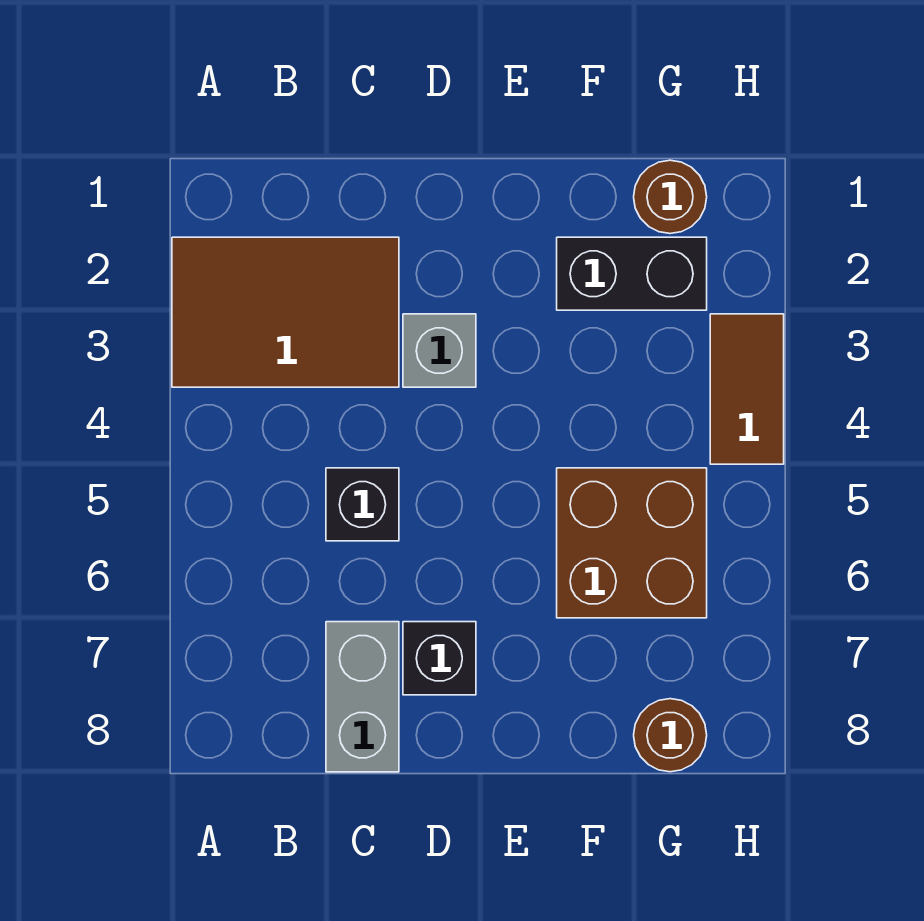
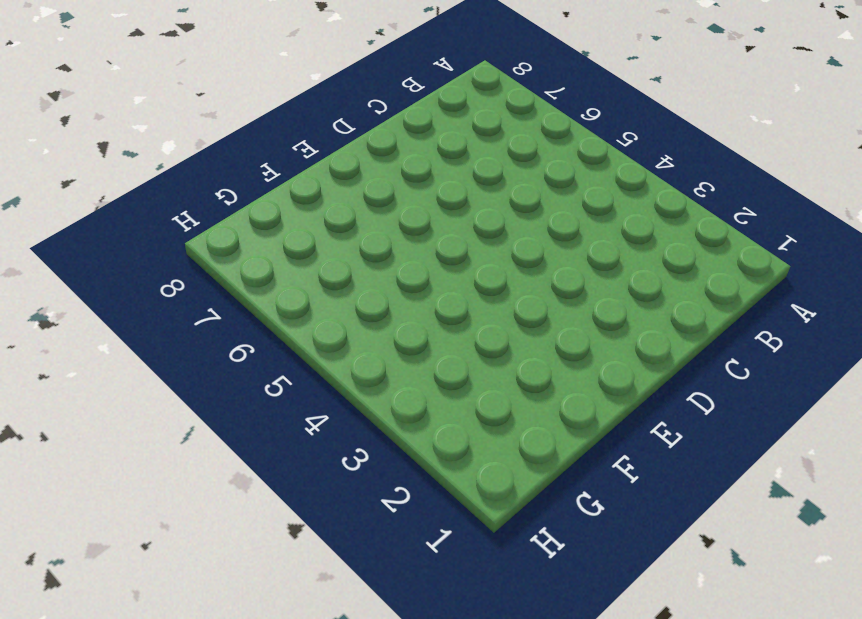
none -> brown tile A2:C3 level 1
none -> black brick C5 level 1

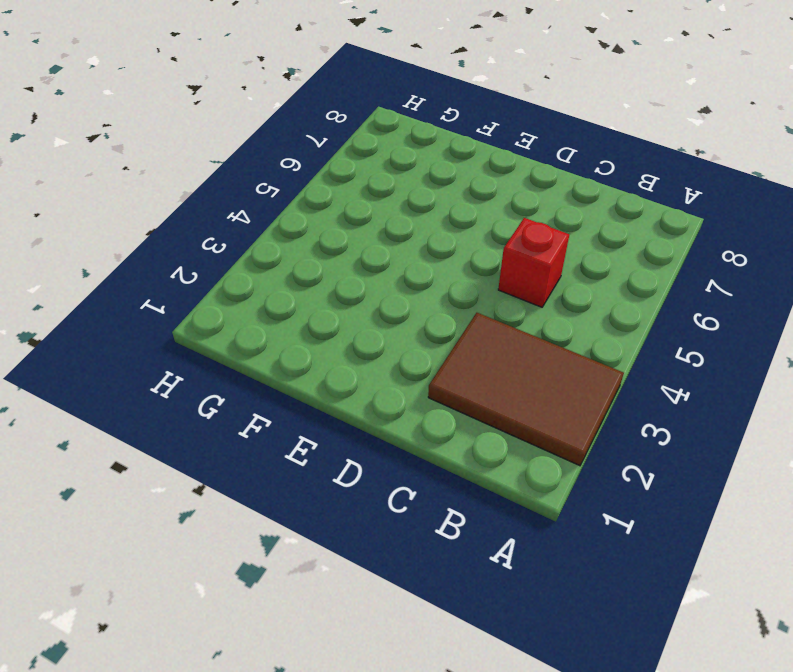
red brick C5 level 1 -> black brick C5 level 1
none -> grey brick C7:C8 level 1
none -> grey brick D3 level 1

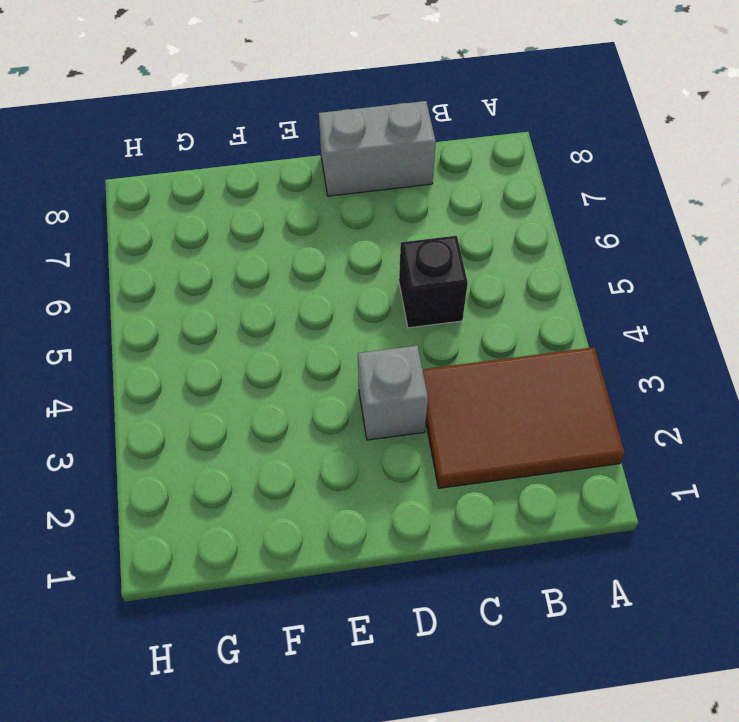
grey brick C8:D8 level 1 -> grey brick C7:C8 level 1
none -> black brick D7 level 1
none -> black brick F2:G2 level 1

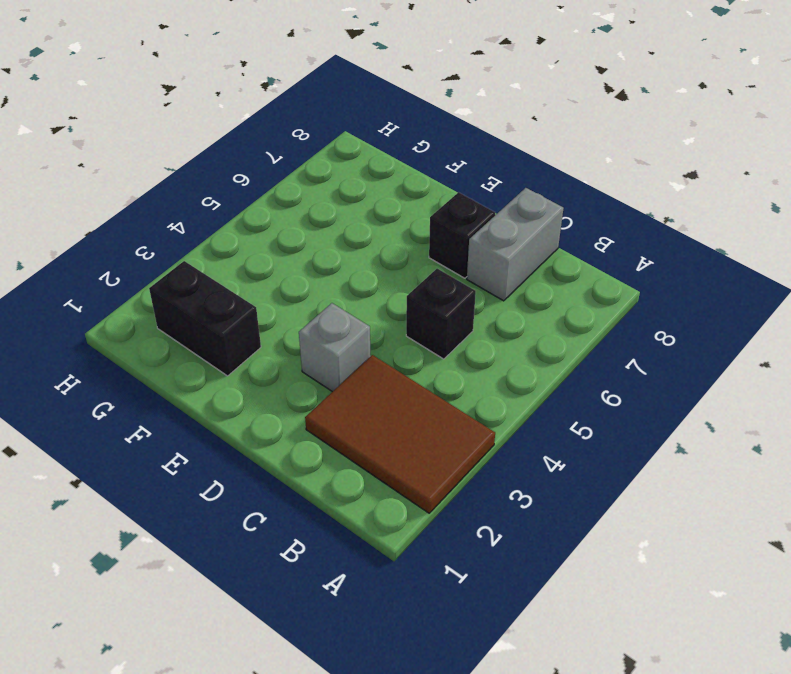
none -> brown brick F5:G6 level 1
none -> brown round brick G1 level 1

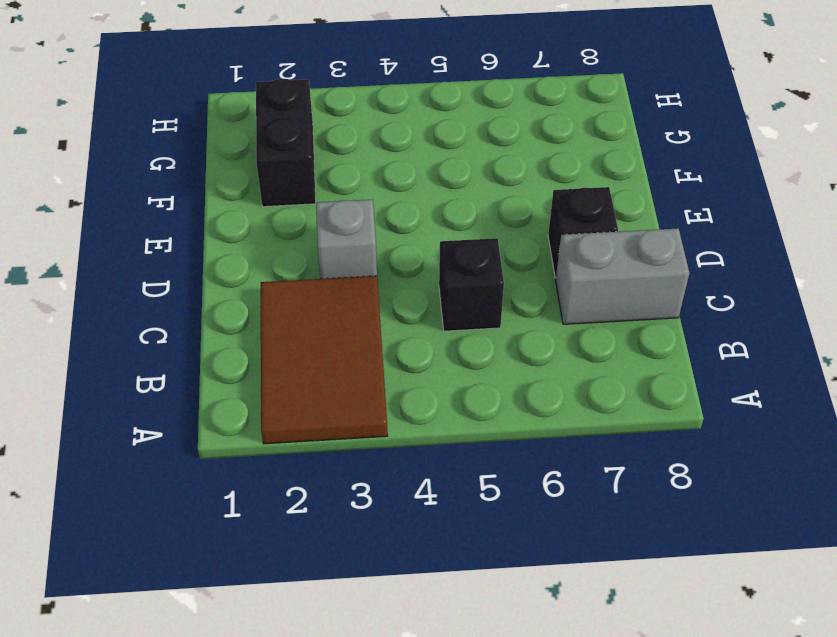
none -> brown brick F5:G6 level 1
none -> brown round brick G1 level 1

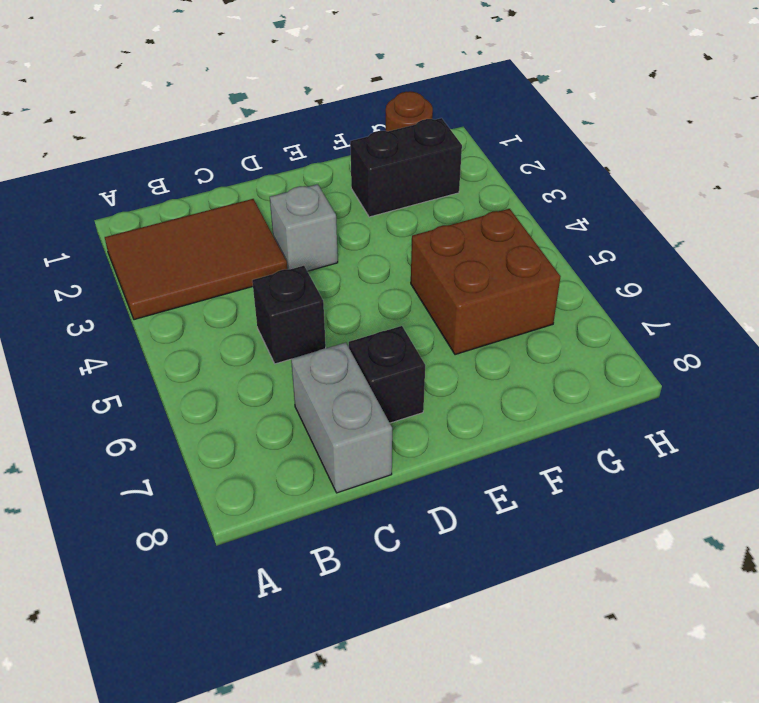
none -> brown round brick G8 level 1
none -> brown tile H3:H4 level 1

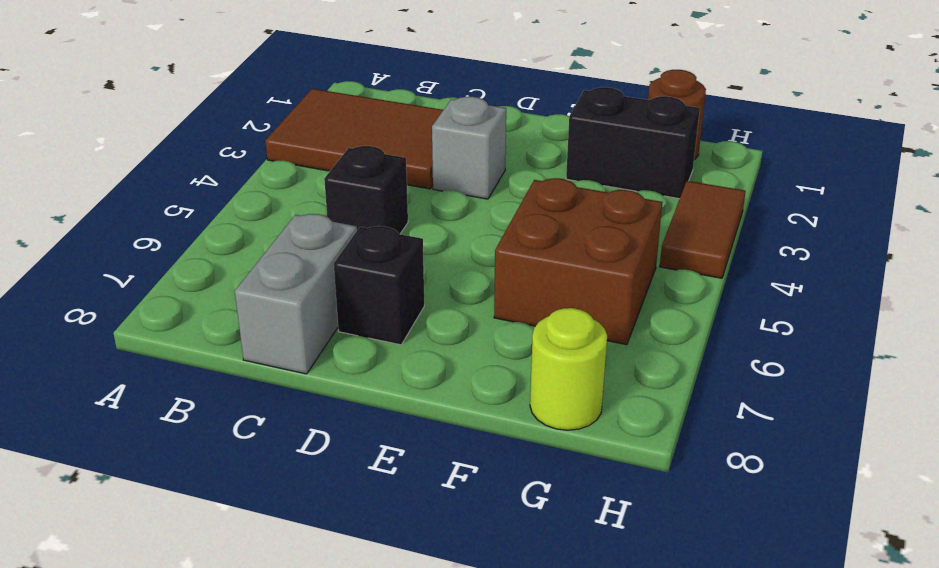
lime round brick G8 level 1 -> brown round brick G8 level 1

